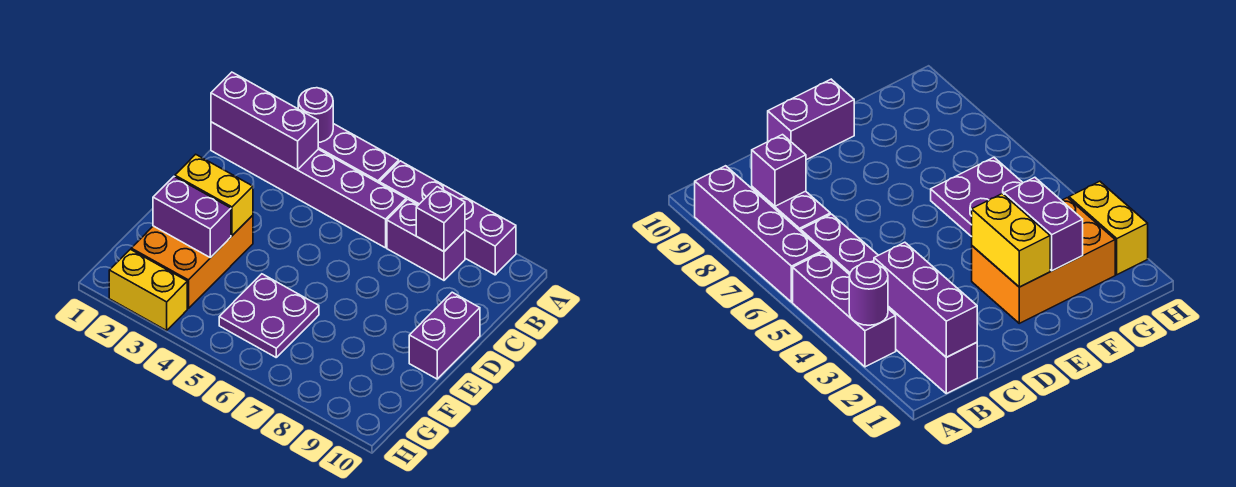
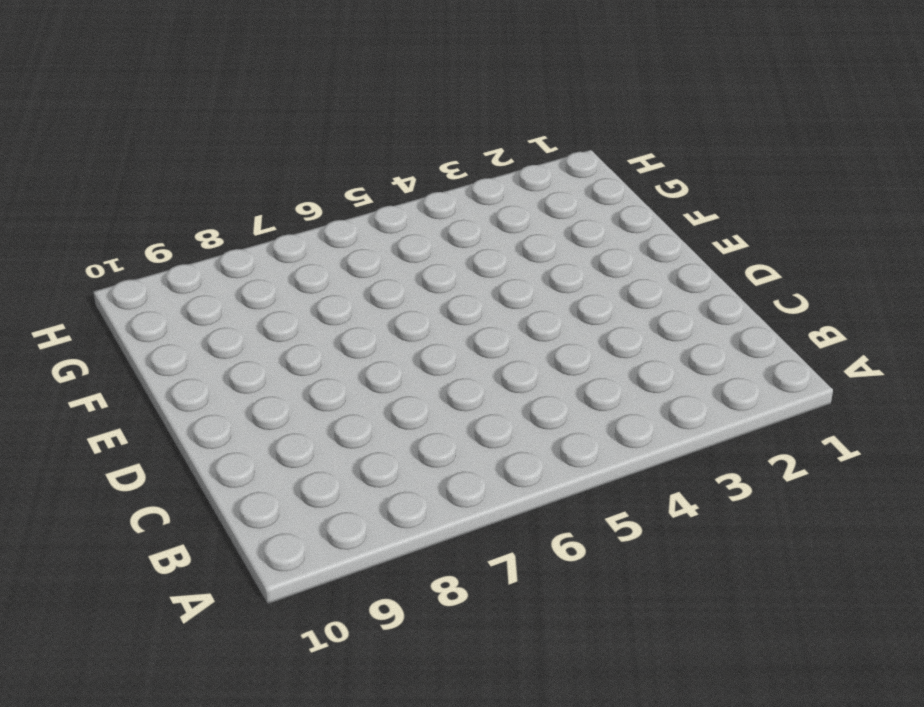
none -> purple brick A3:A5 level 1
none -> purple brick A6:A9 level 1
none -> purple brick B1:B6 level 1

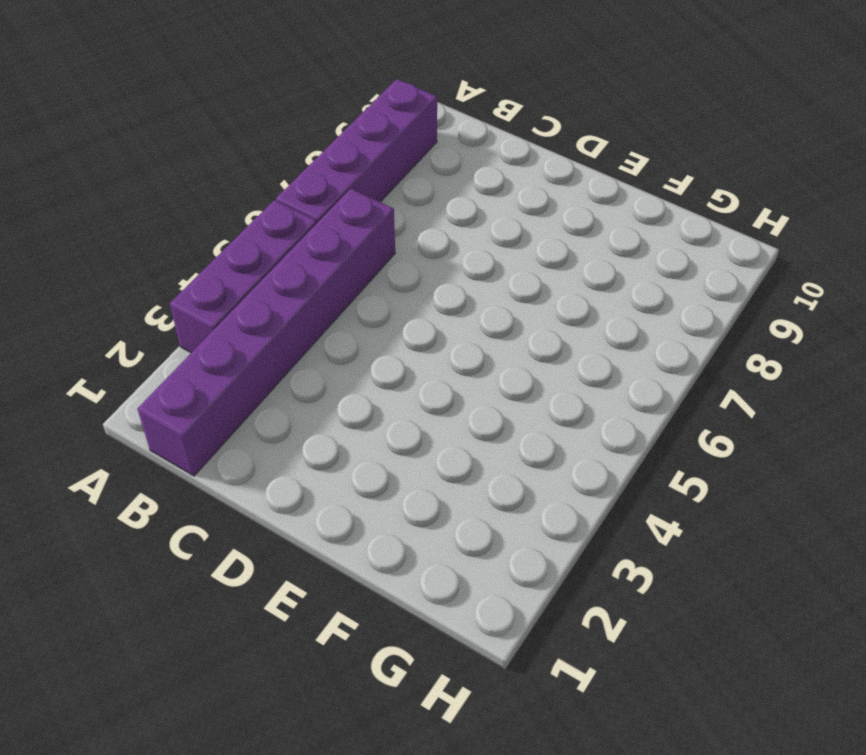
none -> purple brick B7:B8 level 1
none -> purple brick D10:E10 level 1
none -> orange brick E2:G3 level 1

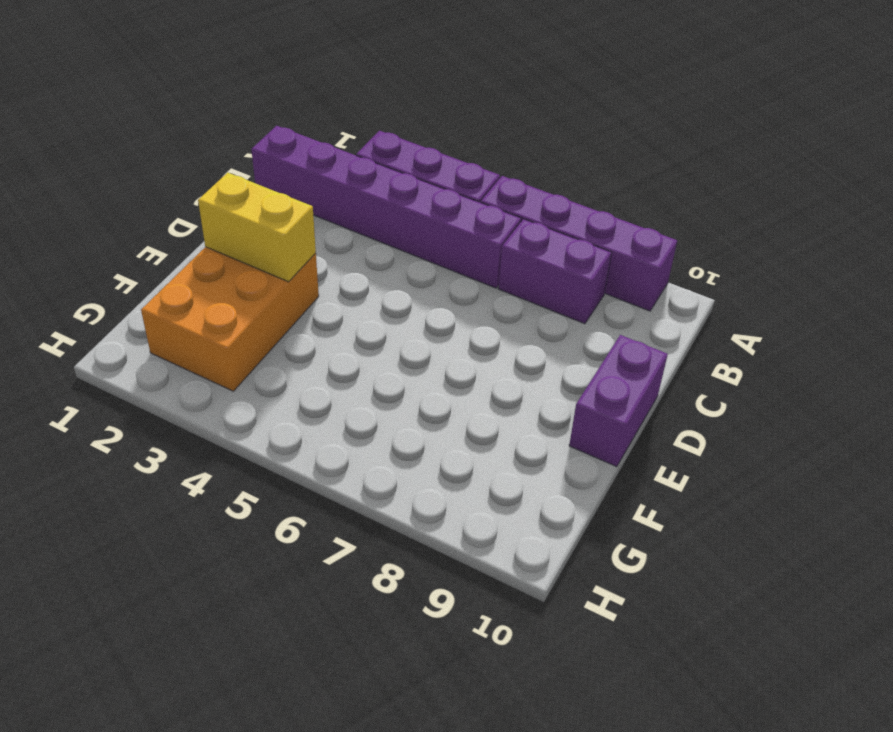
none -> purple plate F5:G6 level 1
none -> yellow brick H2:H3 level 1
none -> purple round brick A3 level 2

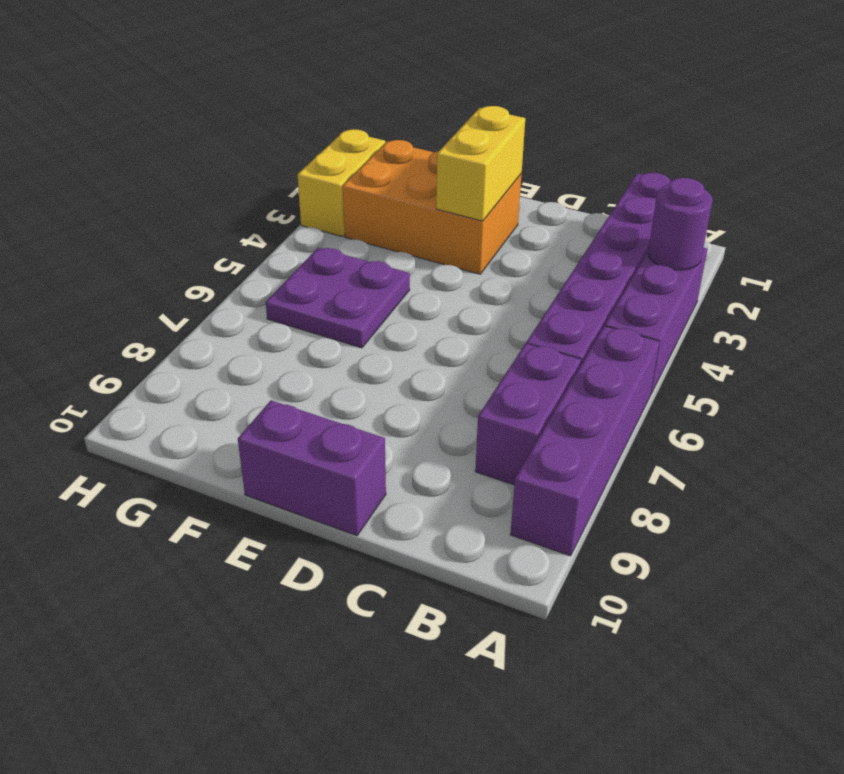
none -> purple brick B1:B3 level 2
none -> purple brick B8 level 2
none -> purple brick F2:F3 level 2

